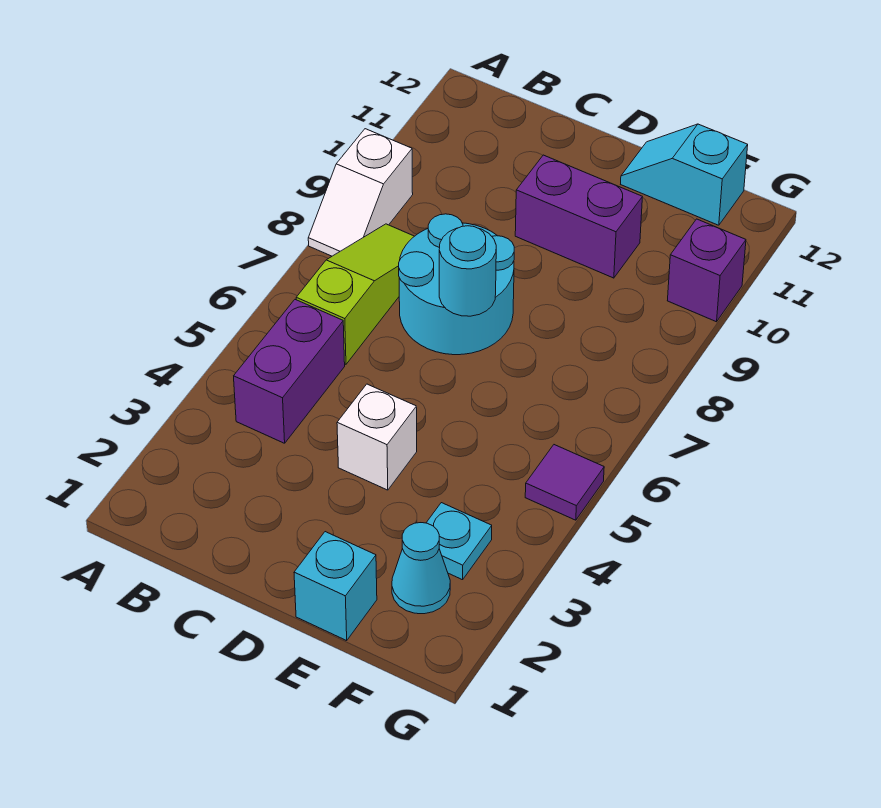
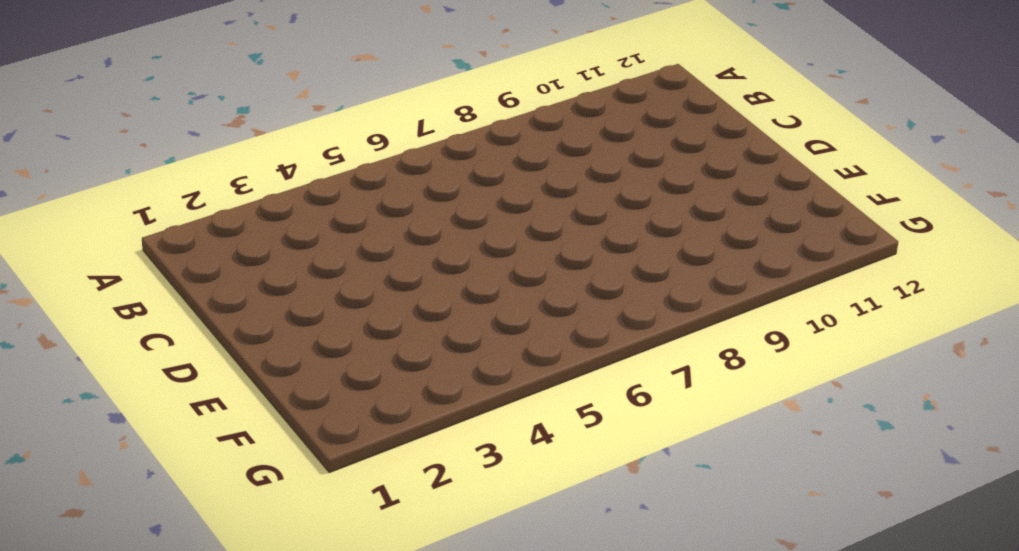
none -> white slope A8:A9 level 1 top 9
none -> purple brick B4:B5 level 1
none -> lime slope B6:B8 level 1 top 6

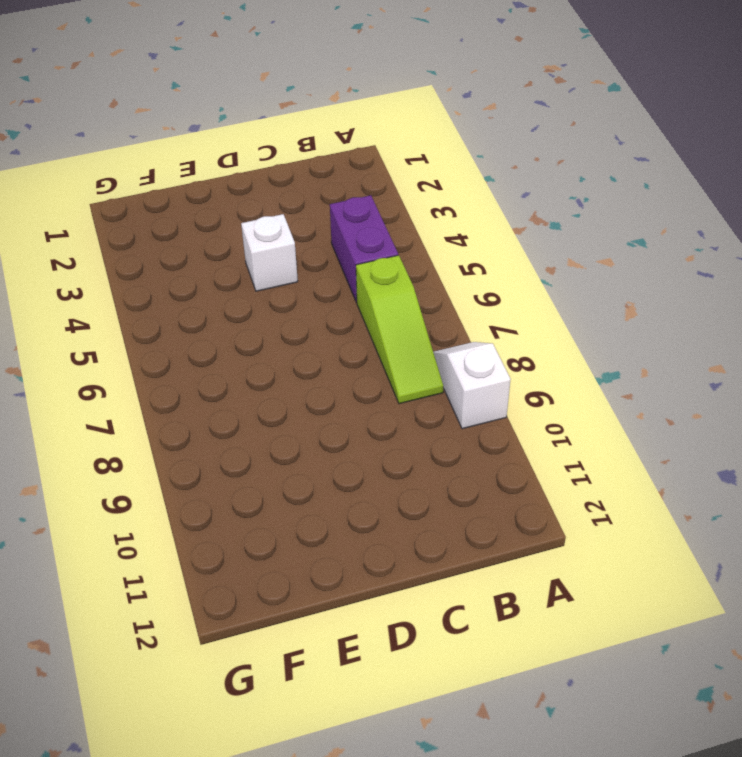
none -> cyan round brick C7:D8 level 1
none -> purple brick D10:E10 level 1
none -> cyan brick E1 level 1

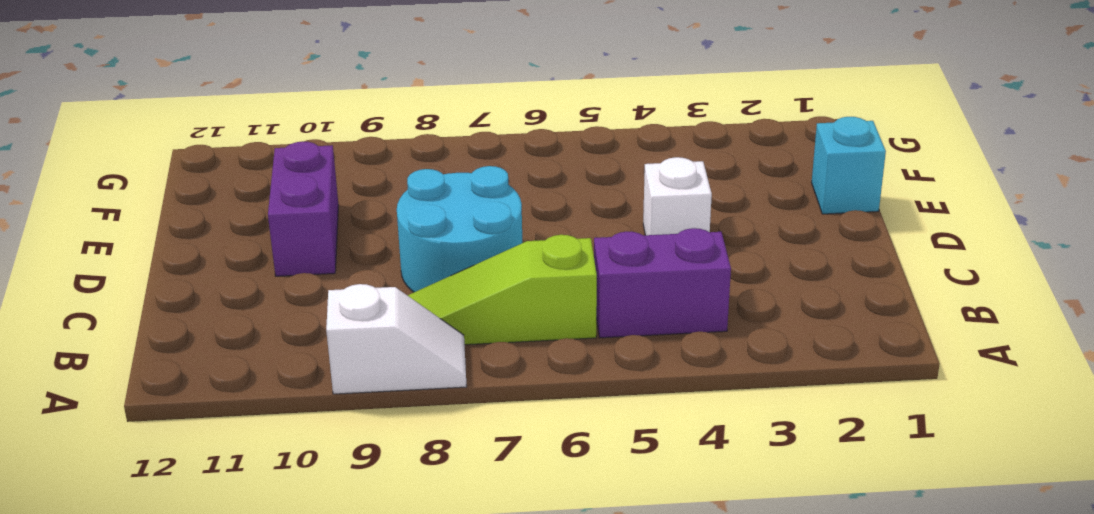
none -> cyan slope E12:F12 level 1 top F
none -> cyan cone F2 level 1
none -> cyan plate F3 level 1

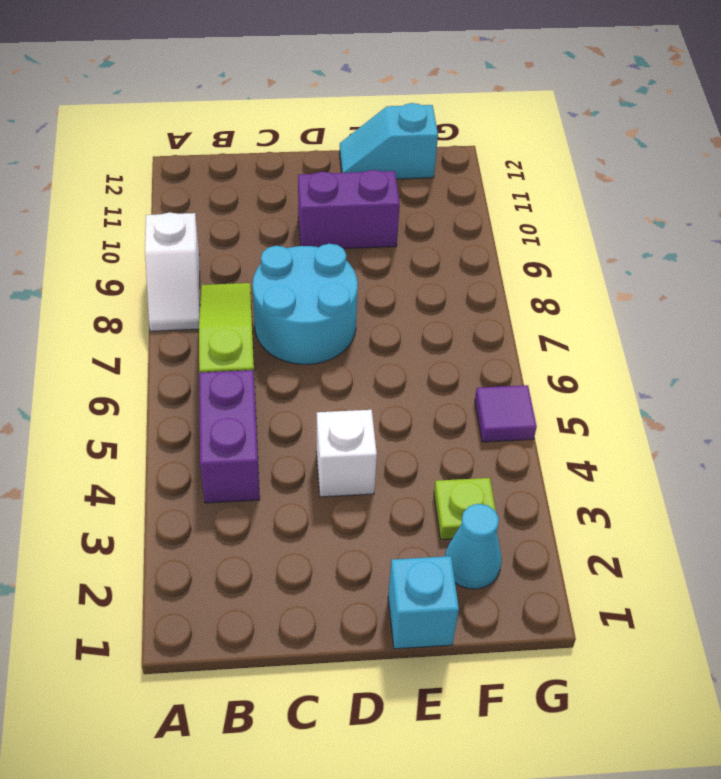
lime plate F3 level 1 -> cyan plate F3 level 1
none -> purple brick G10 level 1
none -> cyan round brick D7 level 2

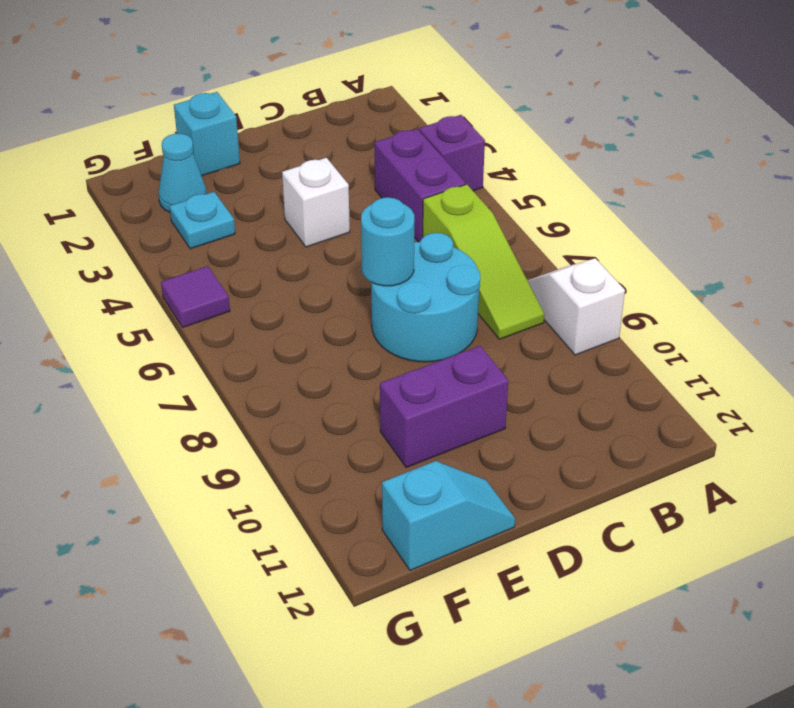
purple brick A4 level 1 -> purple brick G10 level 1

